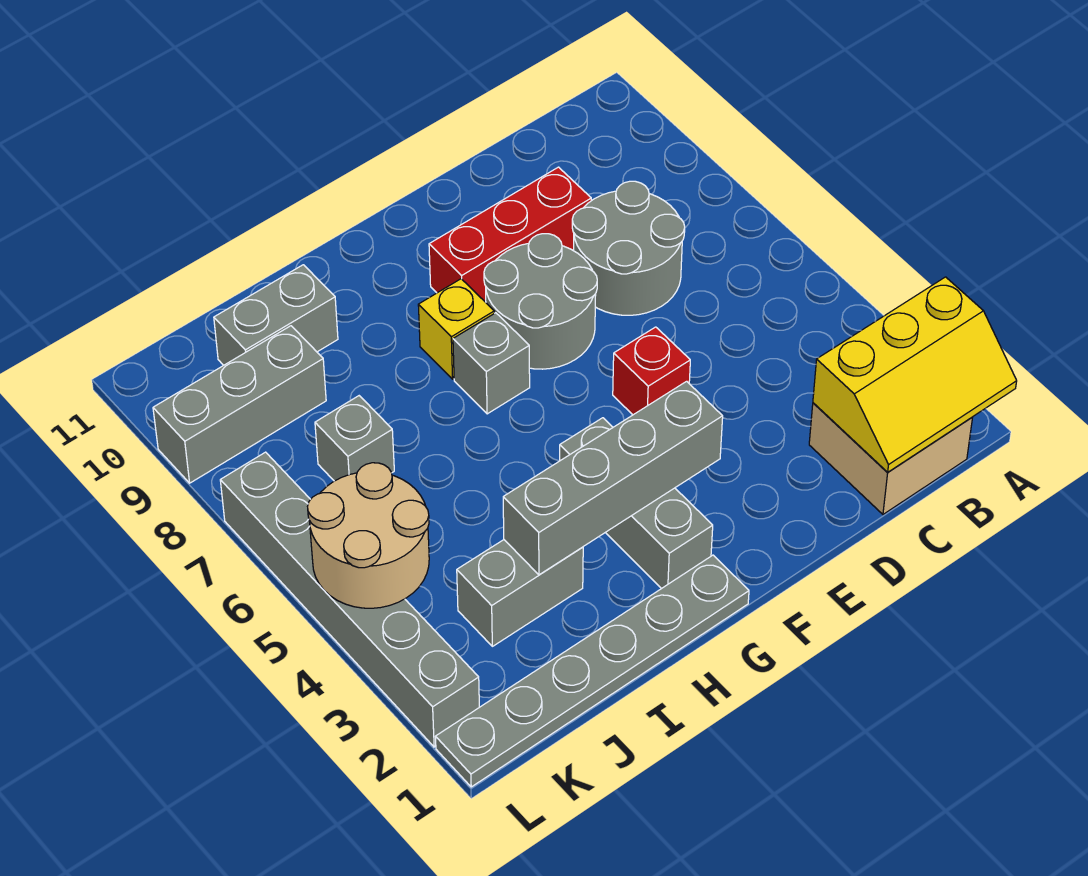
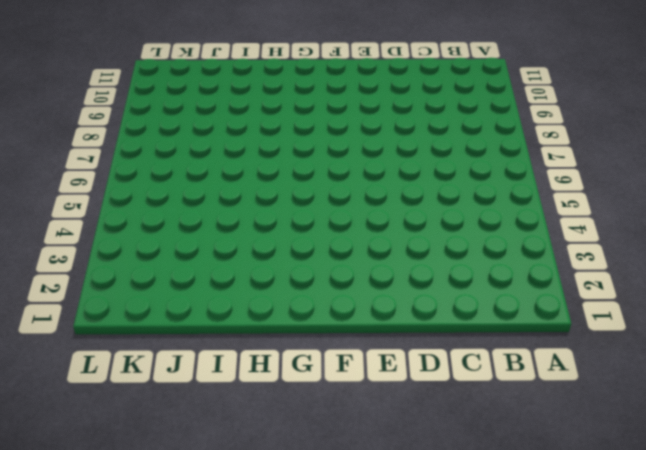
none -> tan brick B1:C2 level 1
none -> grey round brick C7:D8 level 1
none -> red brick D9:F9 level 1

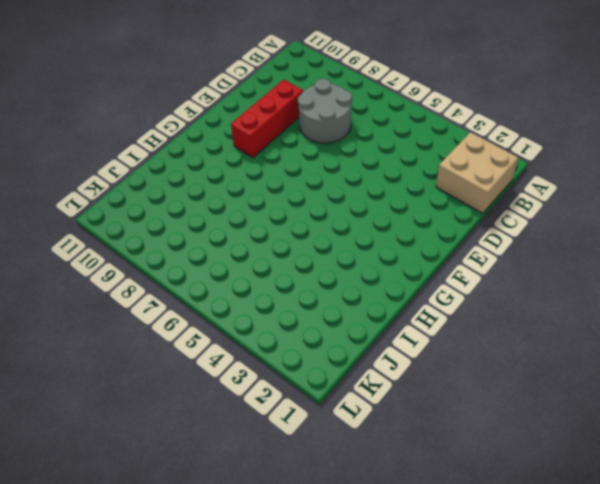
none -> red brick E5 level 1
none -> grey round brick E7:F8 level 1
none -> grey plate G1:L1 level 1

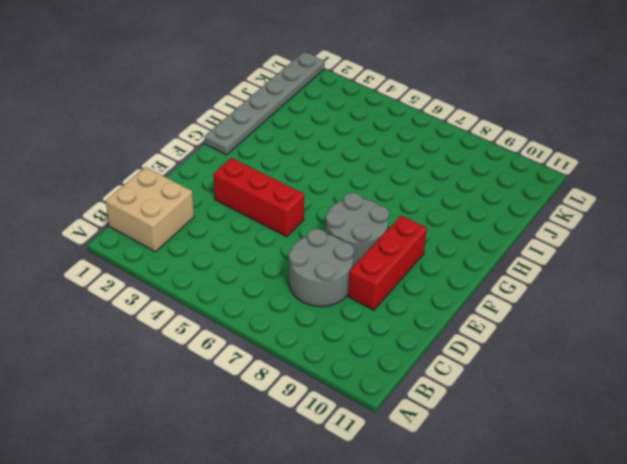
red brick E3:E5 level 1 -> red brick E5 level 1
none -> grey brick G2:G4 level 1
none -> grey brick G7 level 1
none -> yellow brick G8 level 1

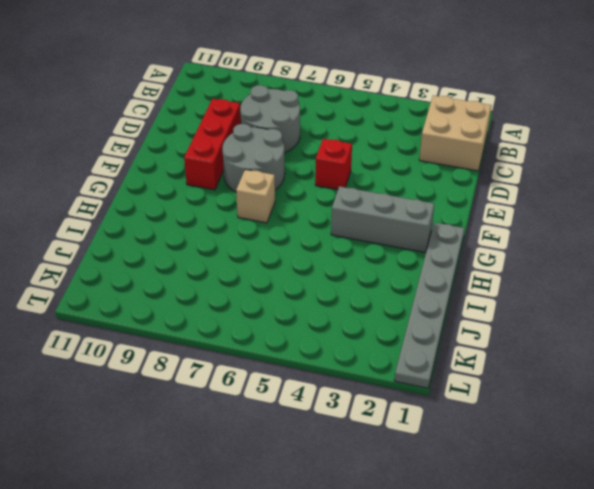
tan brick G7 level 1 -> grey brick G7 level 1
none -> yellow brick G8 level 1
none -> grey brick I3:J3 level 1
none -> grey brick I10:J10 level 1

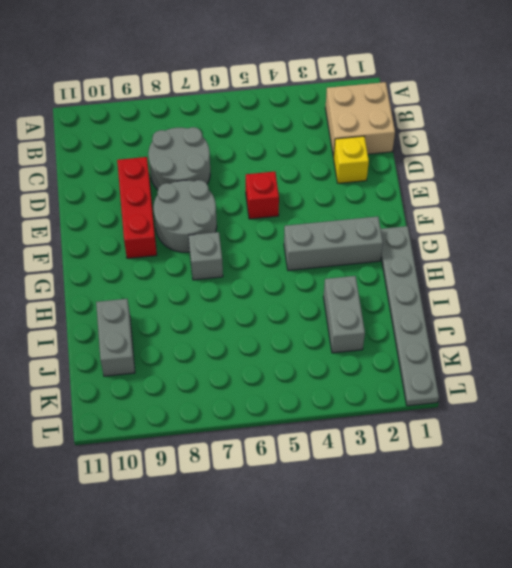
yellow brick D2 level 1 -> yellow brick G8 level 1
none -> grey brick J7 level 1
none -> grey brick J9:L9 level 1
none -> grey brick L2:L7 level 1

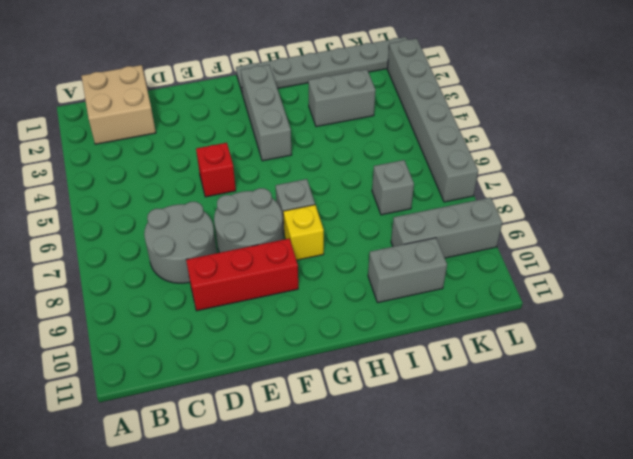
none -> yellow slope A1:C2 level 2 top 2
none -> grey brick F3:I3 level 2
none -> tan round brick K4:L5 level 2

